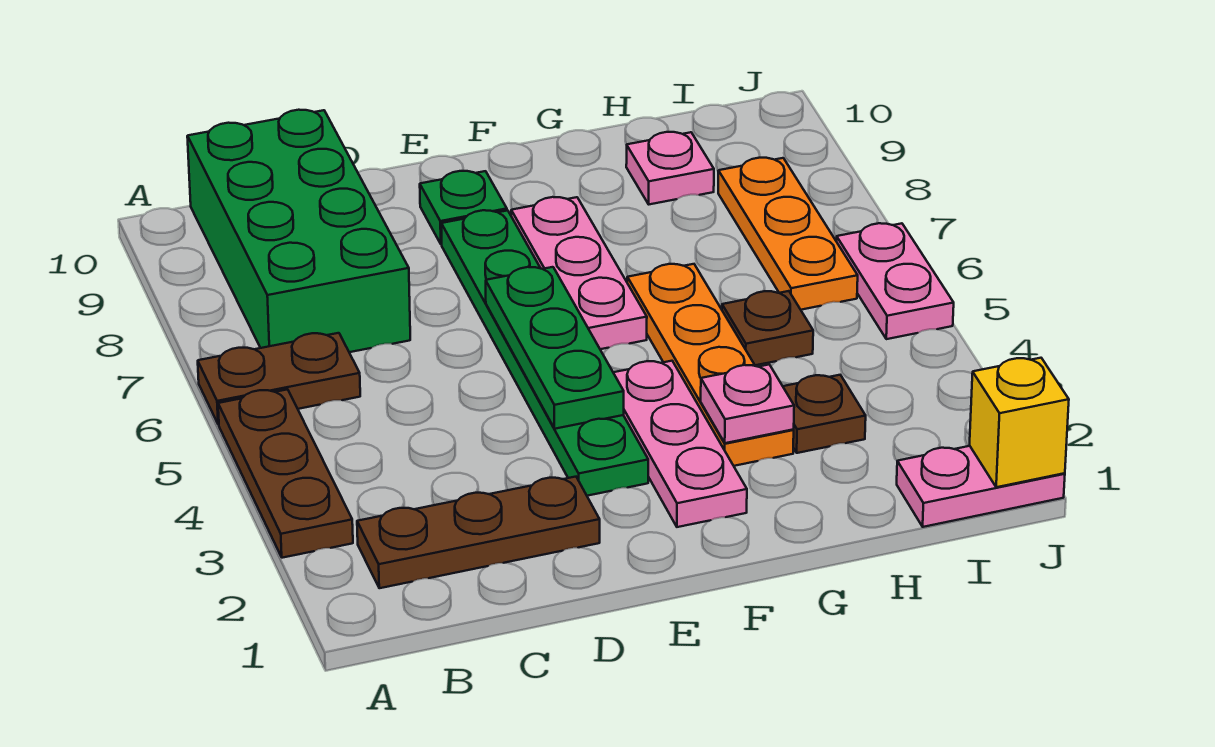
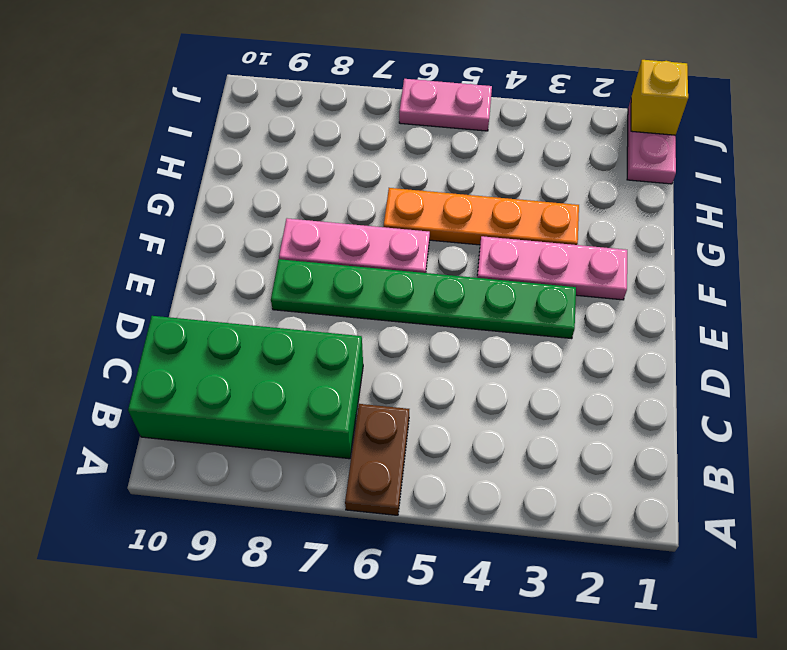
none -> brown plate A3:A5 level 1
none -> brown plate B2:D2 level 1
none -> green plate E9 level 1

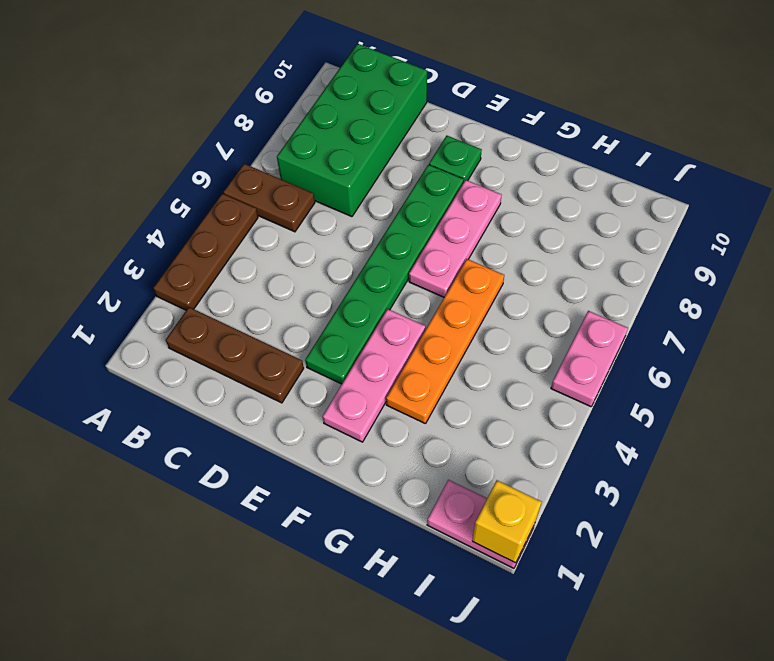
none -> brown plate H3 level 1
none -> brown plate H5 level 1
none -> pink plate H9 level 1

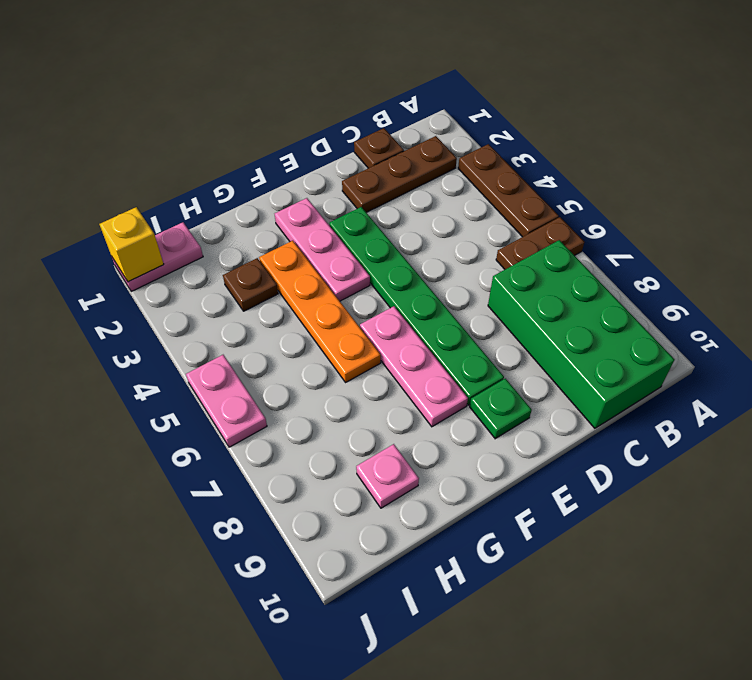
brown plate C1 level 1 -> brown plate H5 level 1
none -> orange plate I6:I8 level 1
none -> green plate E4:E6 level 2
none -> pink plate G3 level 2

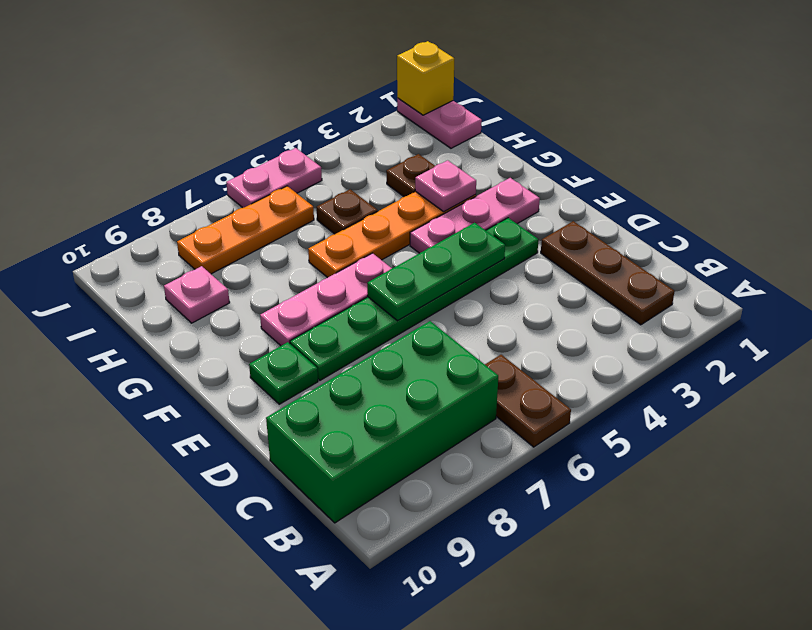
none -> brown plate A3:A5 level 1

